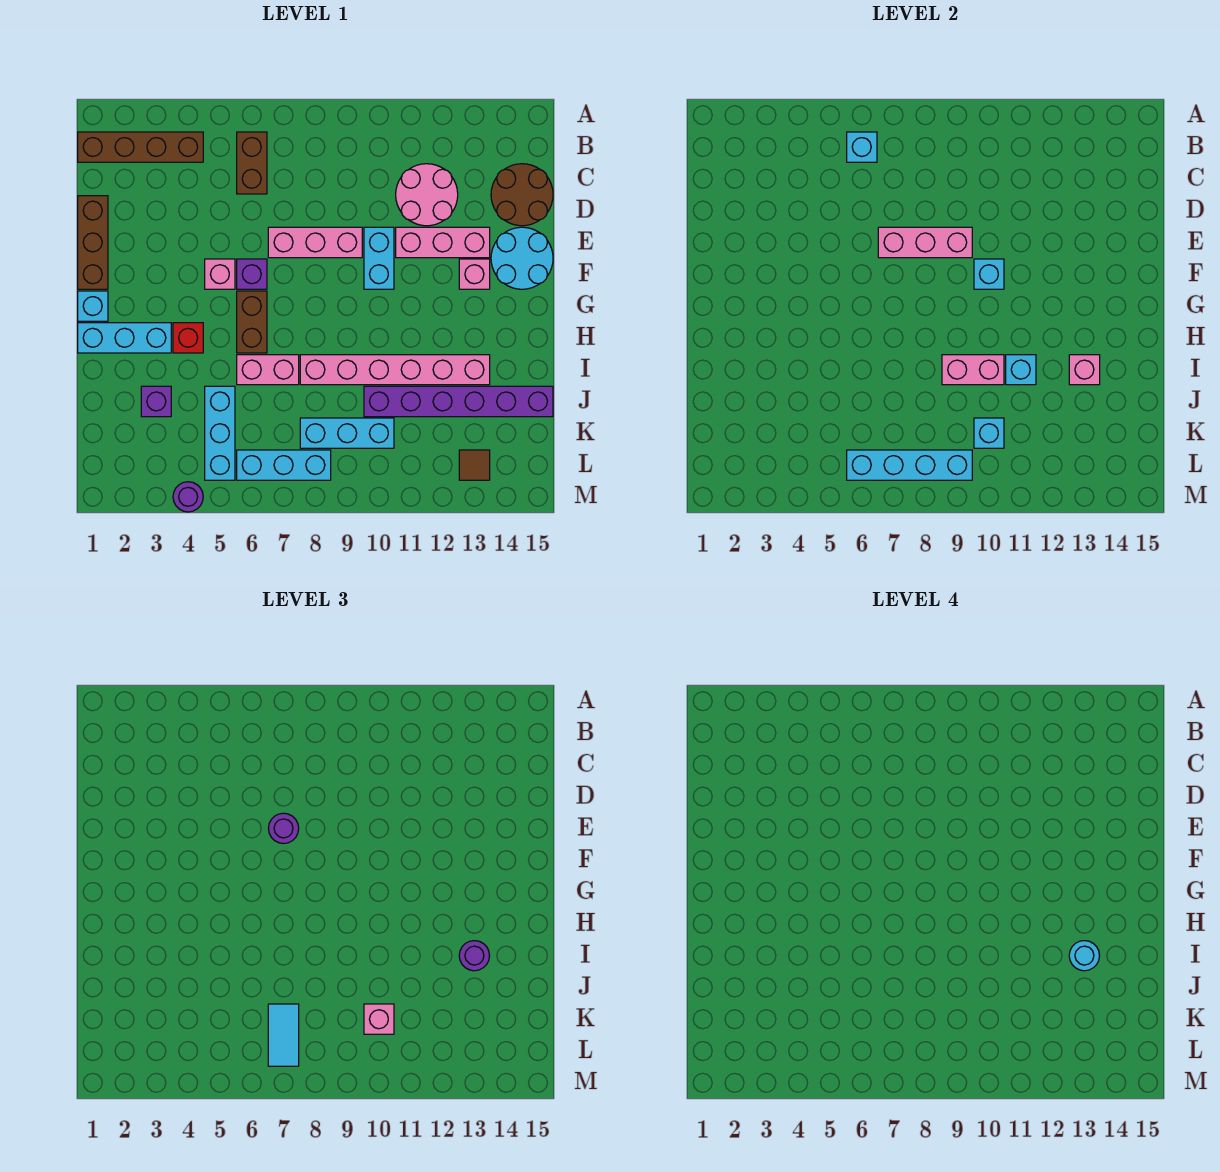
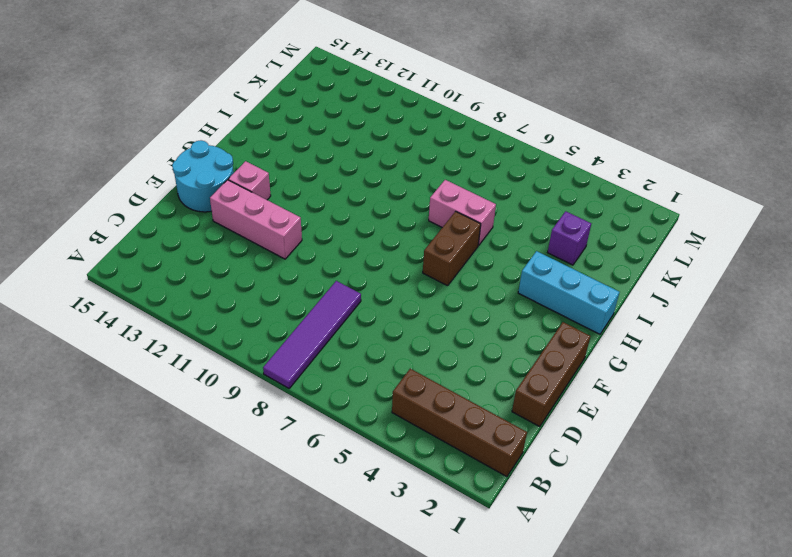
purple tile A8:D8 level 1 -> none
none -> brown brick B6:C6 level 1
none -> pink round brick C11:D12 level 1
none -> brown round brick C14:D15 level 1
none -> pink brick E7:E9 level 1

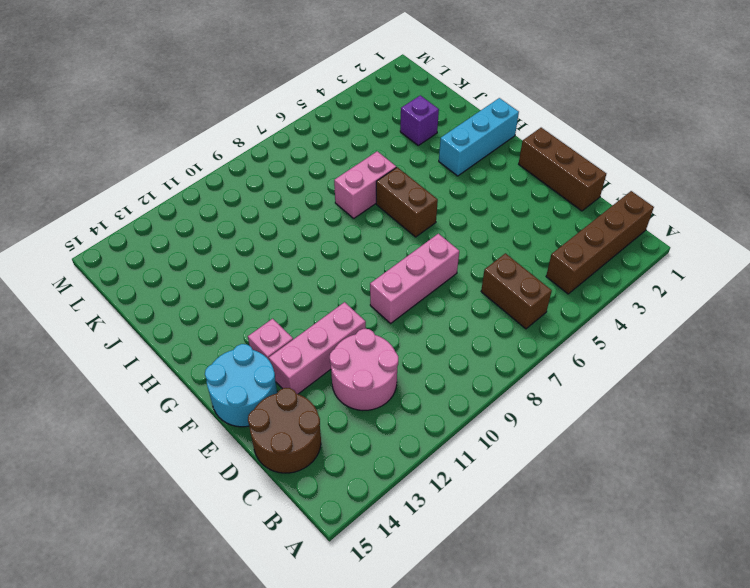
none -> cyan brick E10:F10 level 1
none -> pink brick F5 level 1
none -> purple brick F6 level 1
none -> cyan brick G1 level 1

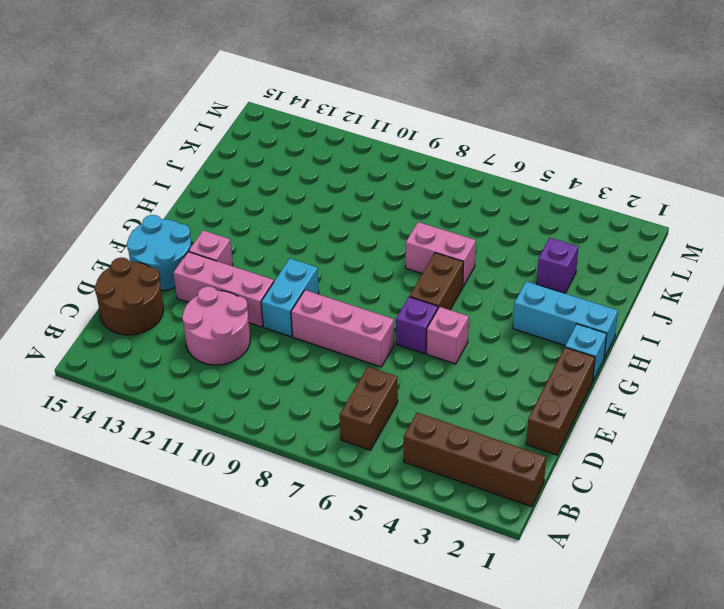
none -> red brick H4 level 1
none -> pink brick I8:I13 level 1
none -> cyan brick J5:L5 level 1
none -> purple brick J10:J15 level 1

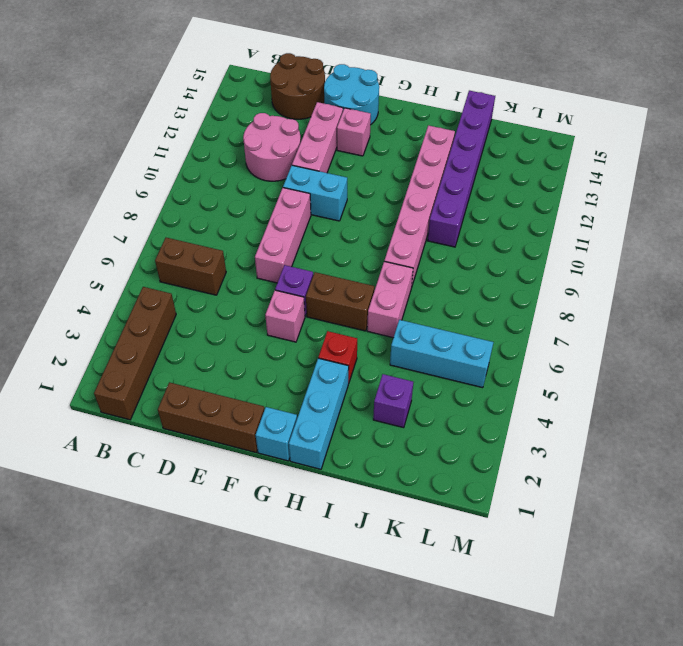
none -> cyan brick K8:K10 level 1
none -> cyan brick L6:L8 level 1
none -> brown tile L13 level 1
none -> purple round brick M4 level 1

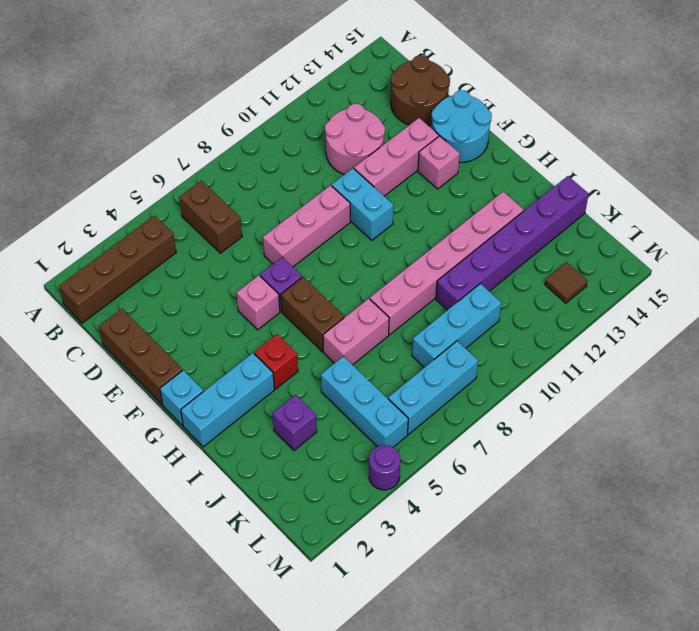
none -> cyan brick B6 level 2
none -> pink brick E7:E9 level 2
none -> cyan brick F10 level 2
none -> pink brick I9:I10 level 2

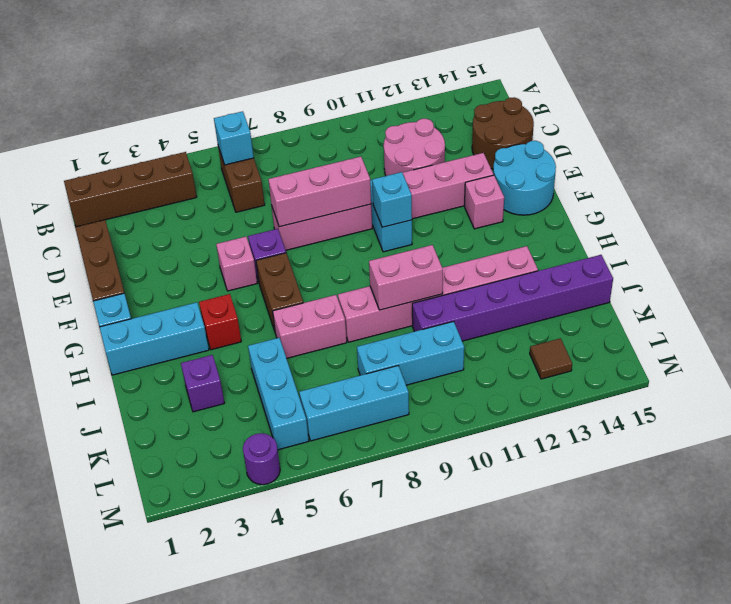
none -> cyan brick I11 level 2
none -> pink brick I13 level 2
none -> cyan brick K10 level 2
none -> cyan brick L6:L9 level 2

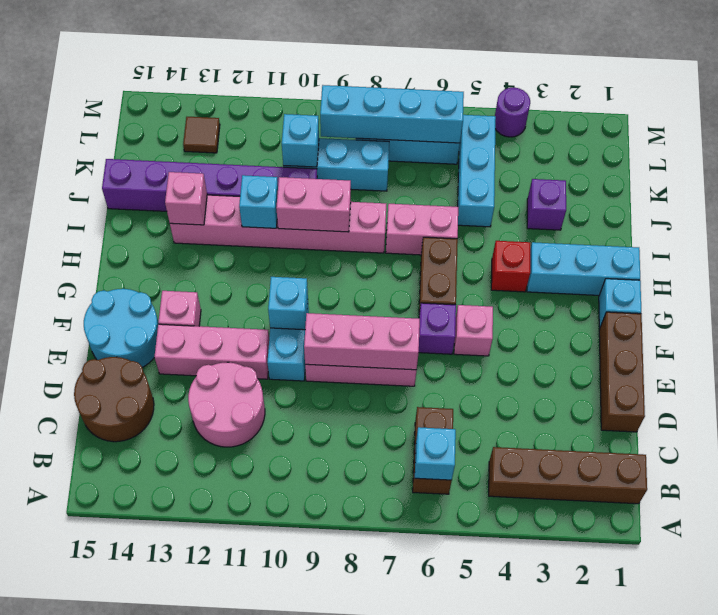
none -> purple round brick E7 level 3
none -> purple round brick I13 level 3
none -> cyan tile K7:L7 level 3
none -> pink brick K10 level 3

